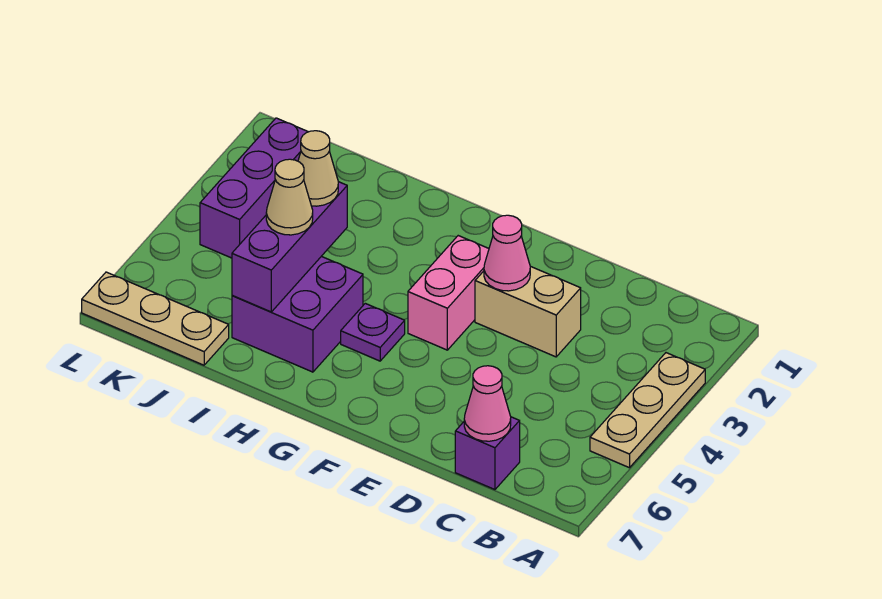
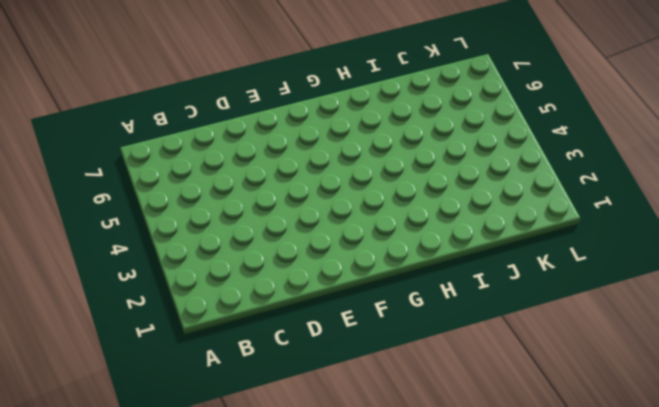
none -> tan plate A3:A5 level 1
none -> purple brick C7 level 1
none -> tan brick D3:E3 level 1

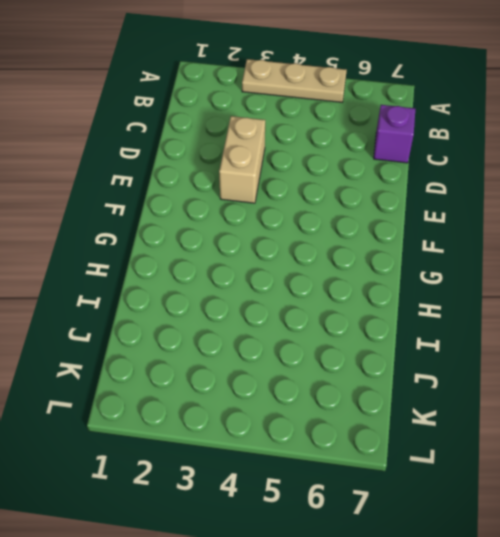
none -> pink brick F3:F4 level 1
none -> purple plate G5 level 1
none -> purple brick H5:I6 level 1

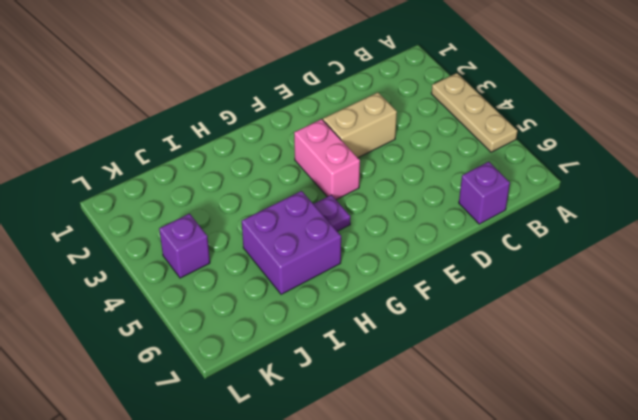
purple brick K4 level 1 -> purple brick K2:K4 level 1
none -> tan plate J7:L7 level 1
none -> pink cone C7 level 2
none -> pink cone E3 level 2

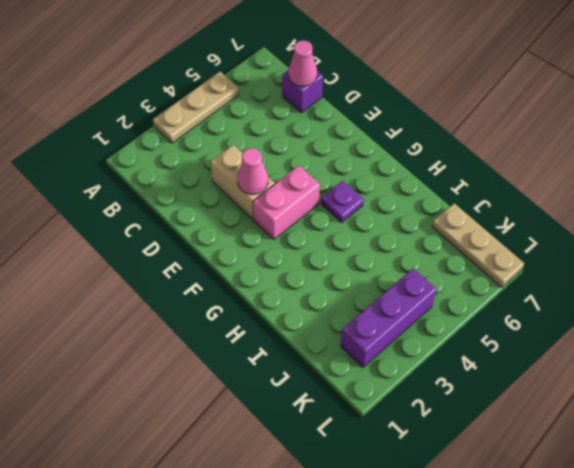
none -> purple brick H5:I6 level 1
none -> purple brick I4:I6 level 2
none -> tan cone I4 level 3

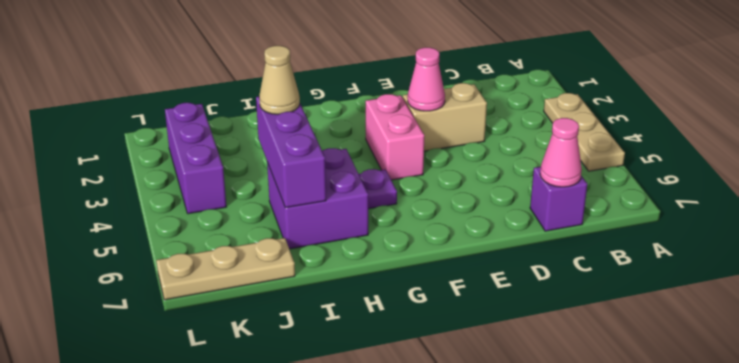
none -> tan cone I5 level 3

